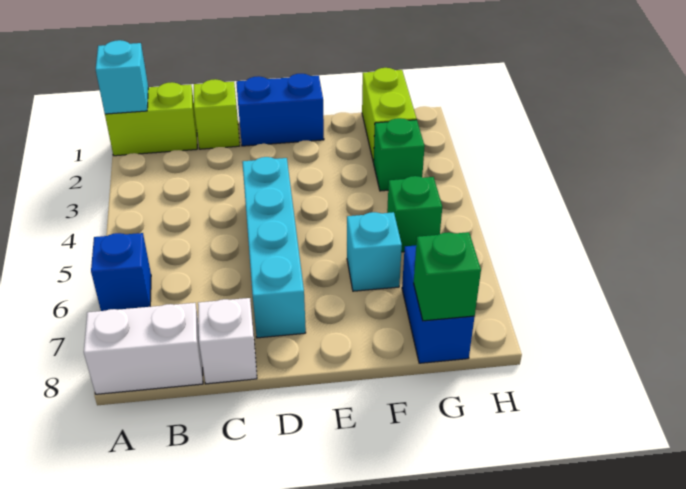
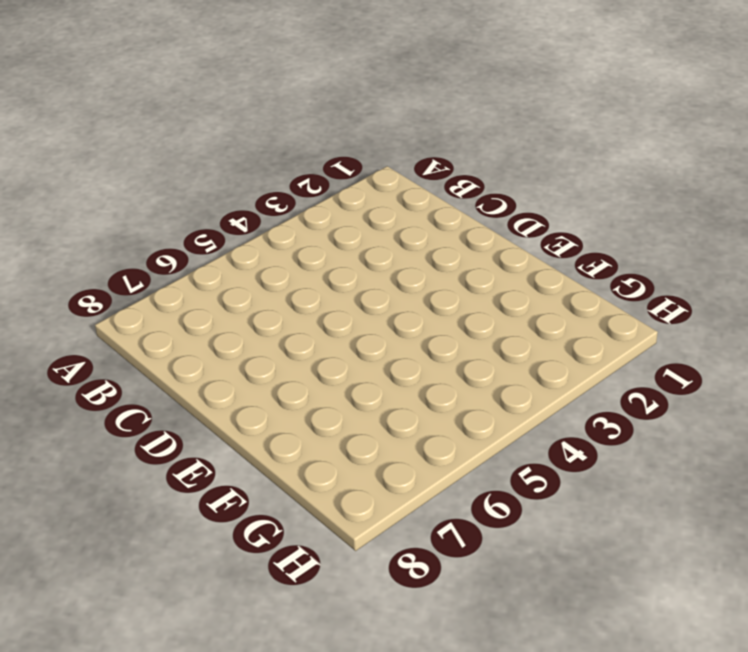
none -> lime brick A1:B1 level 1
none -> blue brick A6 level 1
none -> white brick A8:B8 level 1

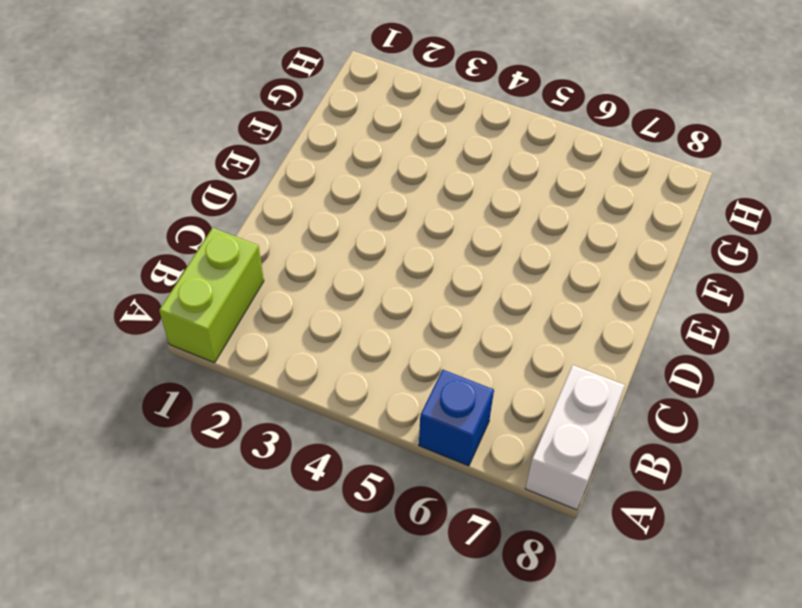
none -> lime brick C1 level 1
none -> white brick C8 level 1
none -> blue brick D1:E1 level 1

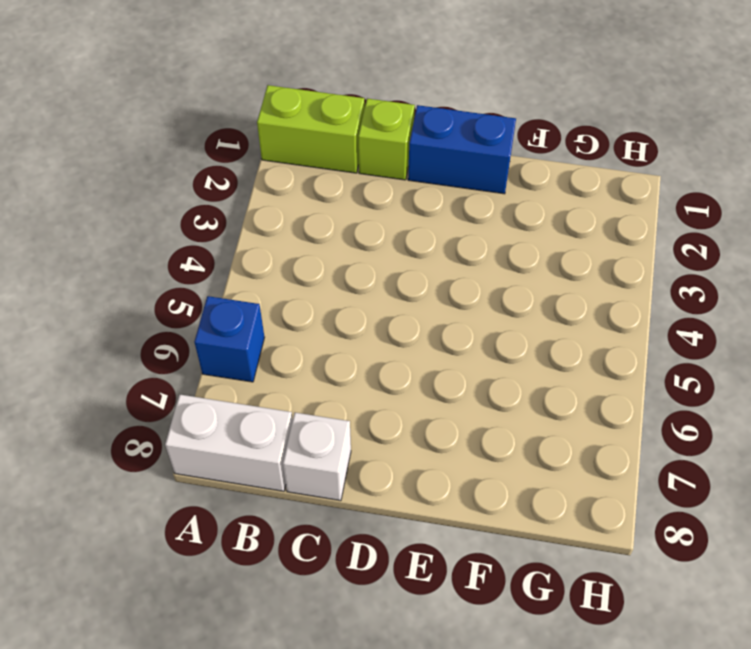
none -> cyan brick D4:D7 level 1
none -> cyan brick F6 level 1
none -> lime brick G1:G2 level 1

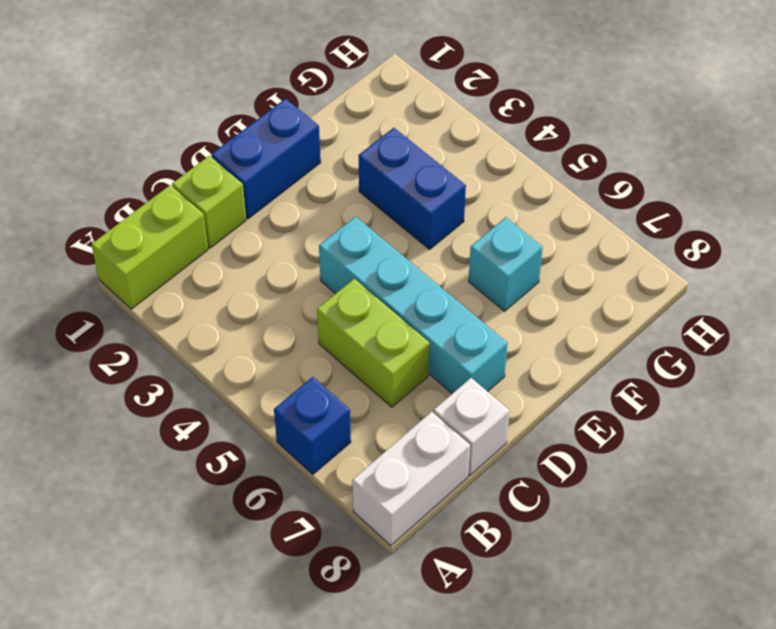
lime brick C5:C6 level 1 -> lime brick G1:G2 level 1
blue brick F3:F4 level 1 -> blue brick G7:G8 level 1
none -> green brick G3 level 1
none -> green brick G5 level 1
none -> cyan brick A1 level 2

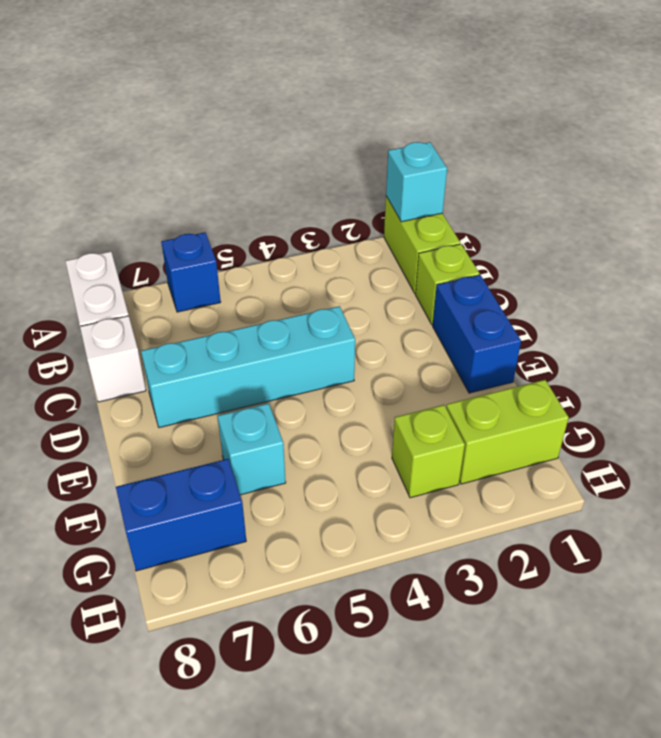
lime brick G3 level 1 -> green brick G3 level 1
none -> green brick G5 level 1
none -> green brick G8 level 2

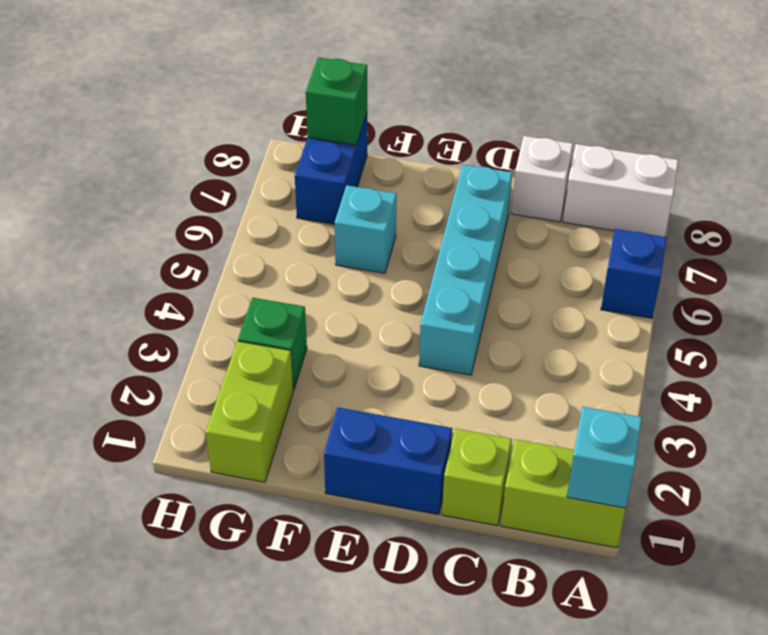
none -> green brick G5 level 1

